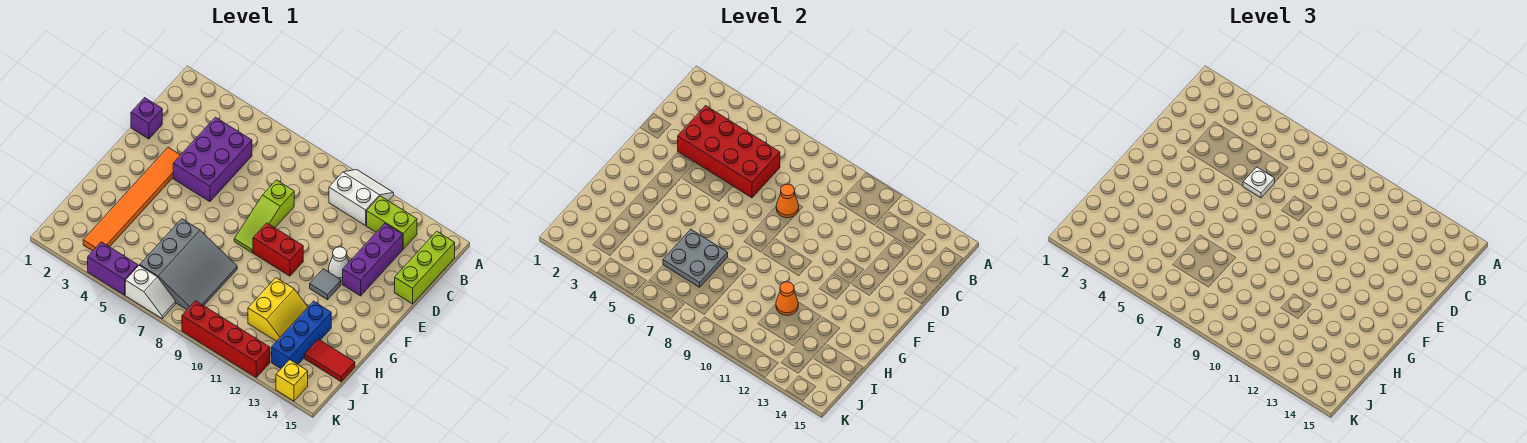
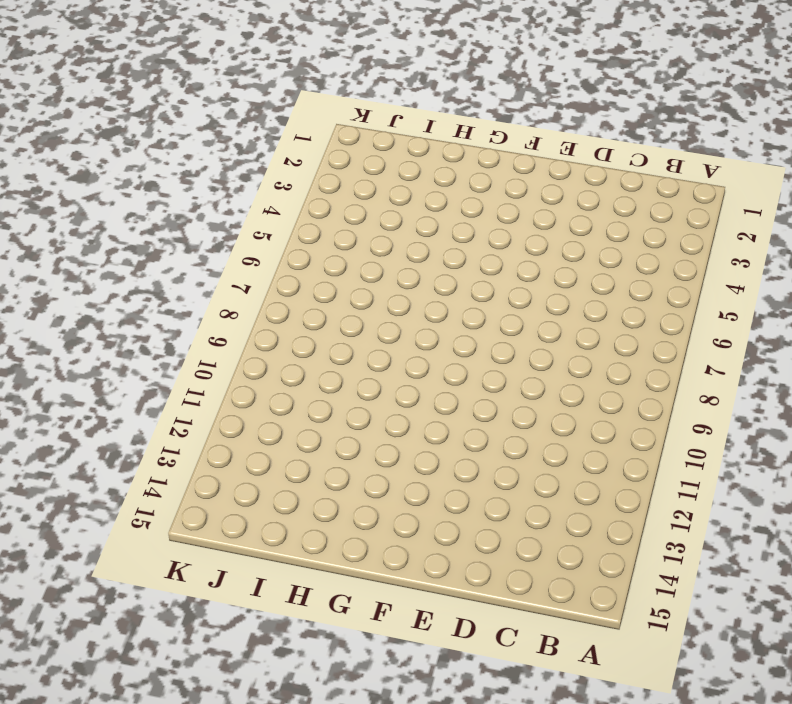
none -> white slope A10:B11 level 1 top B
none -> lime brick B12:B13 level 1
none -> lime brick B15:D15 level 1

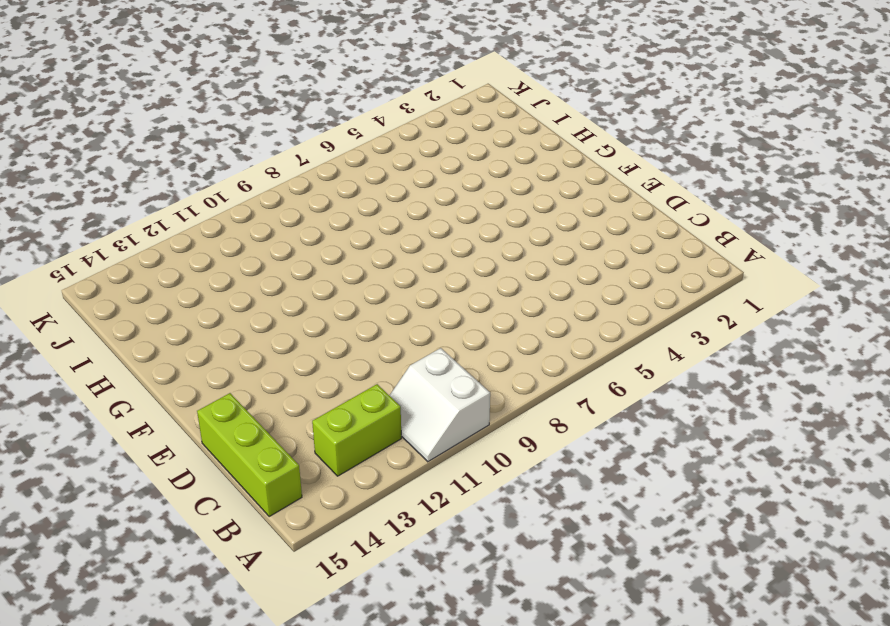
white slope A10:B11 level 1 top 10 -> white slope A10:B11 level 1 top B
none -> purple brick C4:E5 level 1
none -> purple brick C13:E13 level 1
none -> purple brick D1 level 1

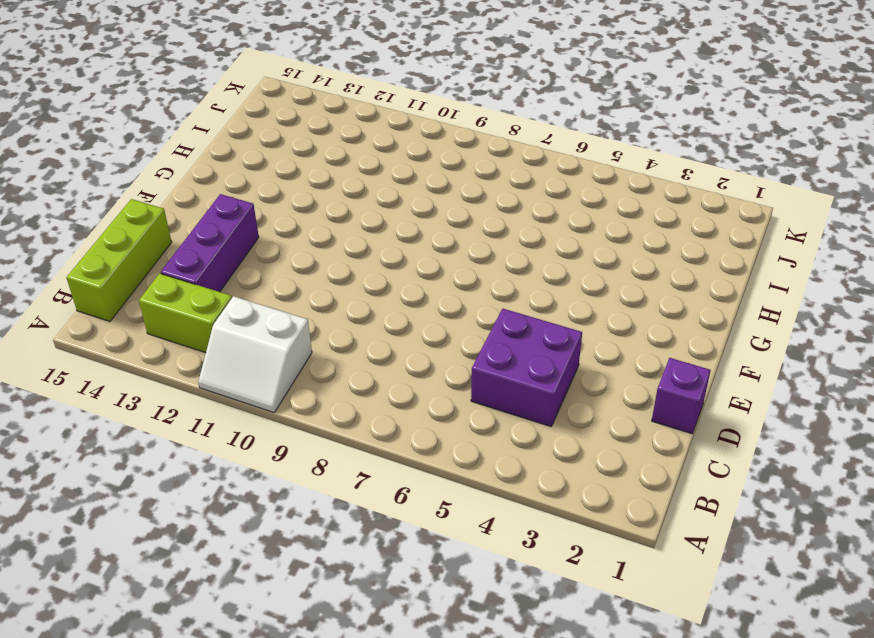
purple brick C4:D5 level 1 -> purple brick C4:E5 level 1
none -> lime slope D8:F8 level 1 top D
none -> orange tile E3:J3 level 1
none -> white cone E12 level 1

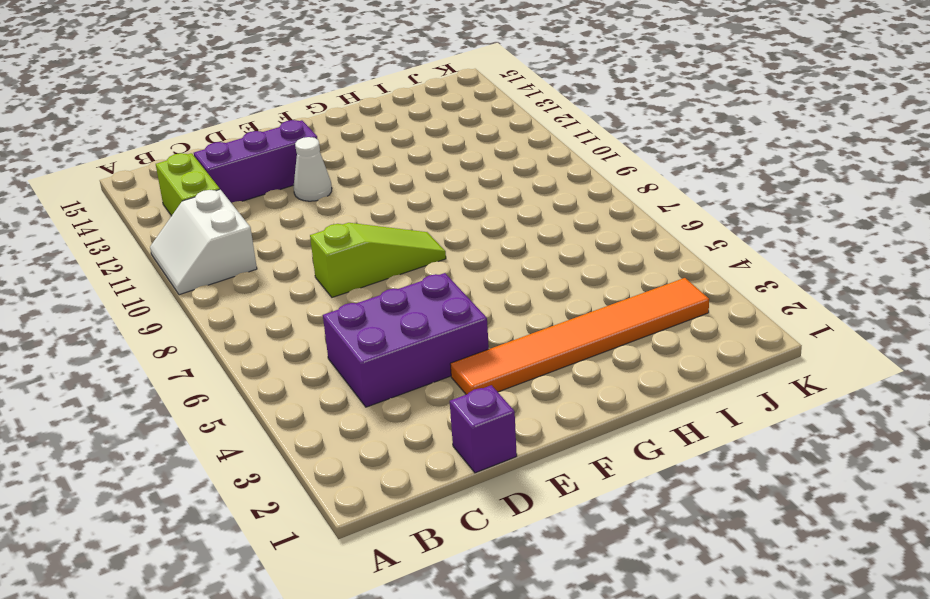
none -> lime brick B15:D15 level 1
none -> red brick F9:F10 level 1
none -> grey tile F12 level 1

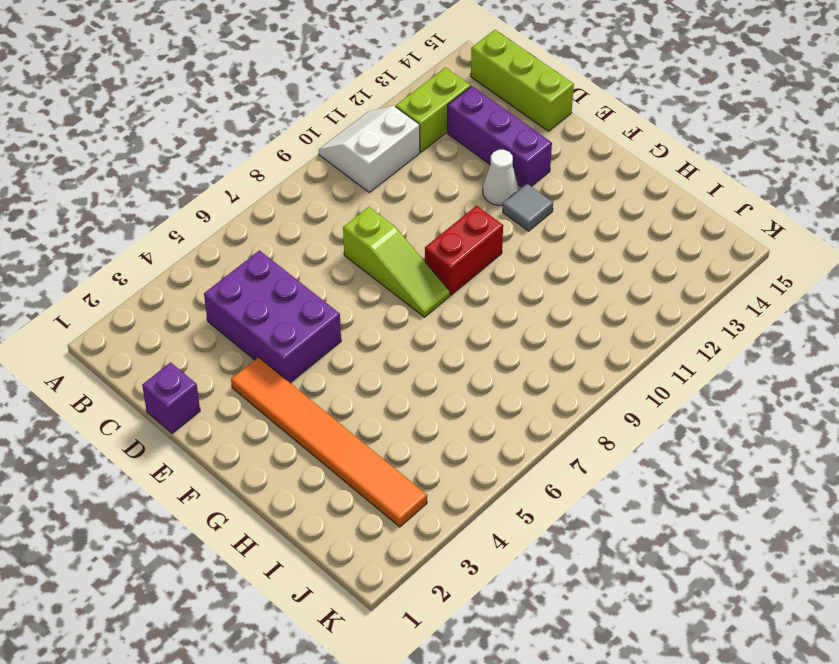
none -> grey slope H6:J8 level 1 top 6
none -> yellow slope H11:I12 level 1 top 11
none -> blue brick H13:J13 level 1

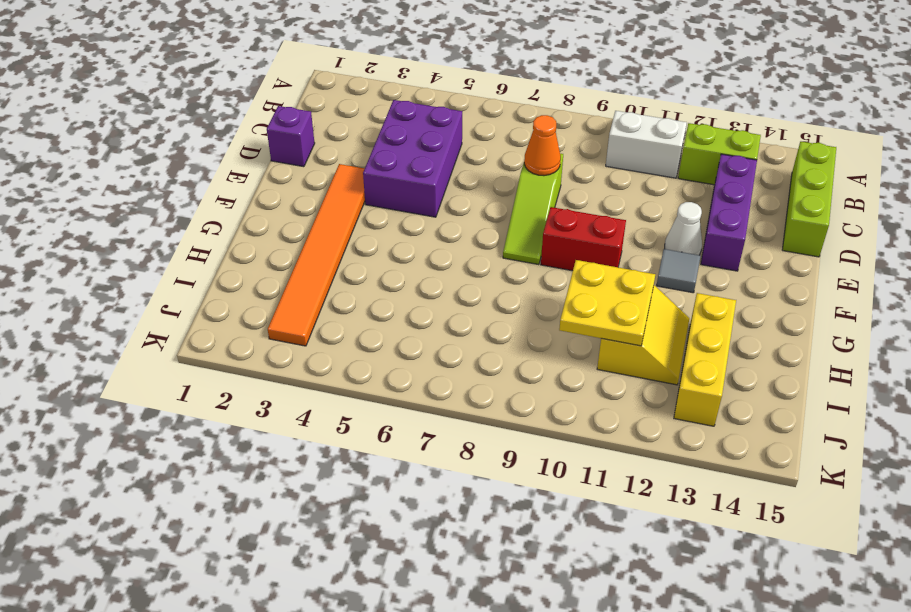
yellow plate H10:I11 level 2 -> orange cone H11 level 2
yellow brick H13:J13 level 1 -> blue brick H13:J13 level 1
none -> grey slope H6:J8 level 1 top 6
none -> red tile I14:I15 level 1
none -> purple brick K4:K5 level 1

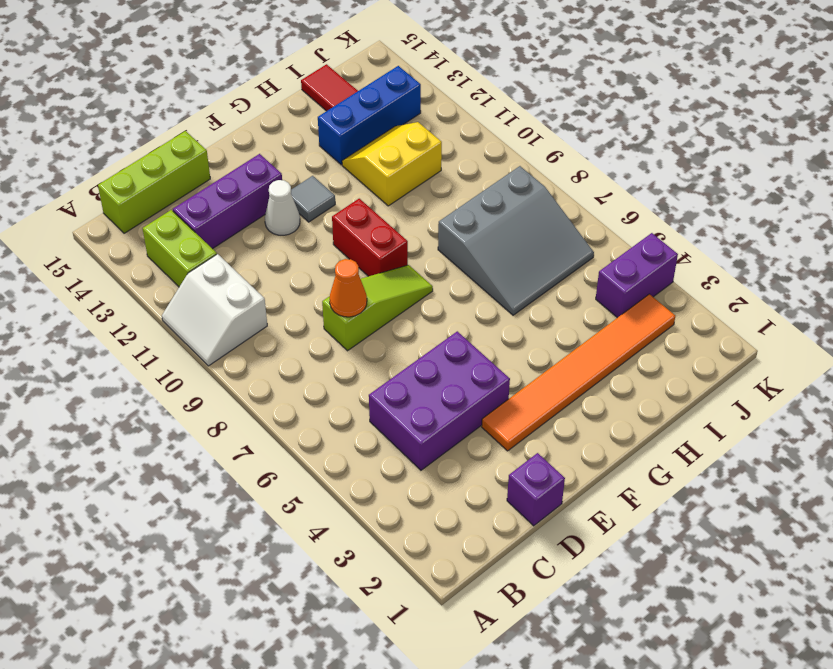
grey slope H6:J8 level 1 top 8 -> grey slope H6:J8 level 1 top 6
purple brick J4:K4 level 1 -> purple brick K4:K5 level 1
none -> white slope K6:K7 level 1 top 6
none -> red brick K9:K12 level 1
none -> yellow brick K14 level 1

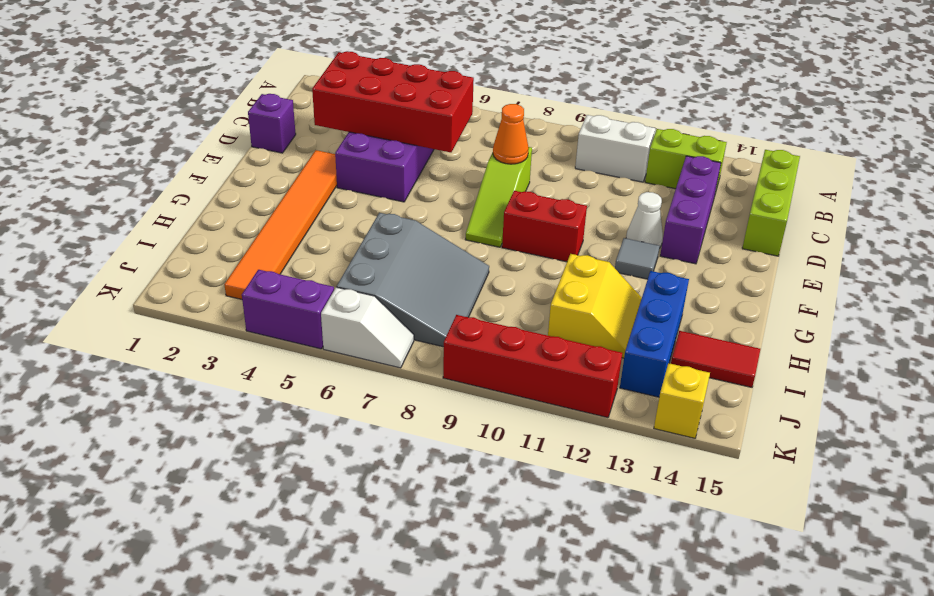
none -> grey plate H6:I7 level 2
none -> orange cone H11 level 2
none -> white plate D6 level 3

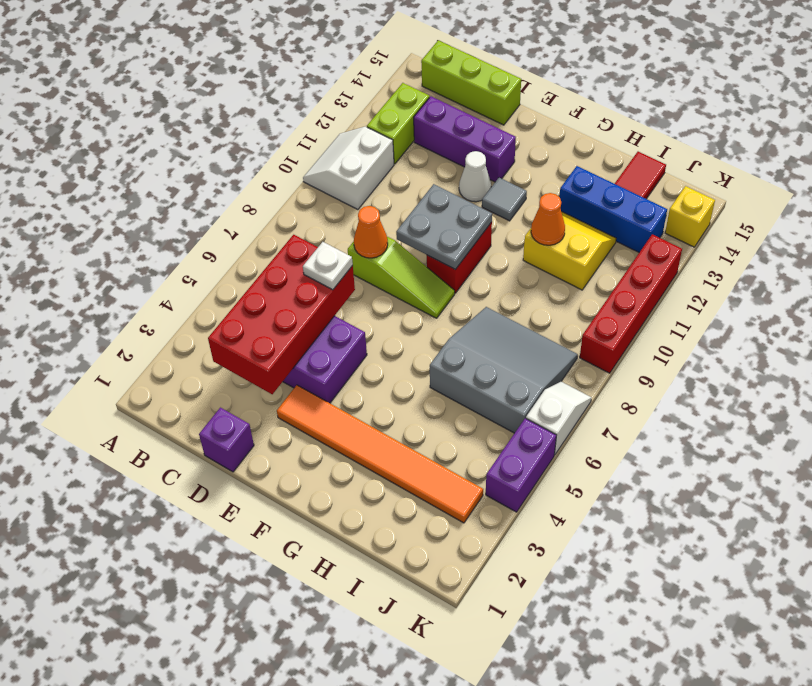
grey plate E9:F10 level 2 -> grey plate H6:I7 level 2

